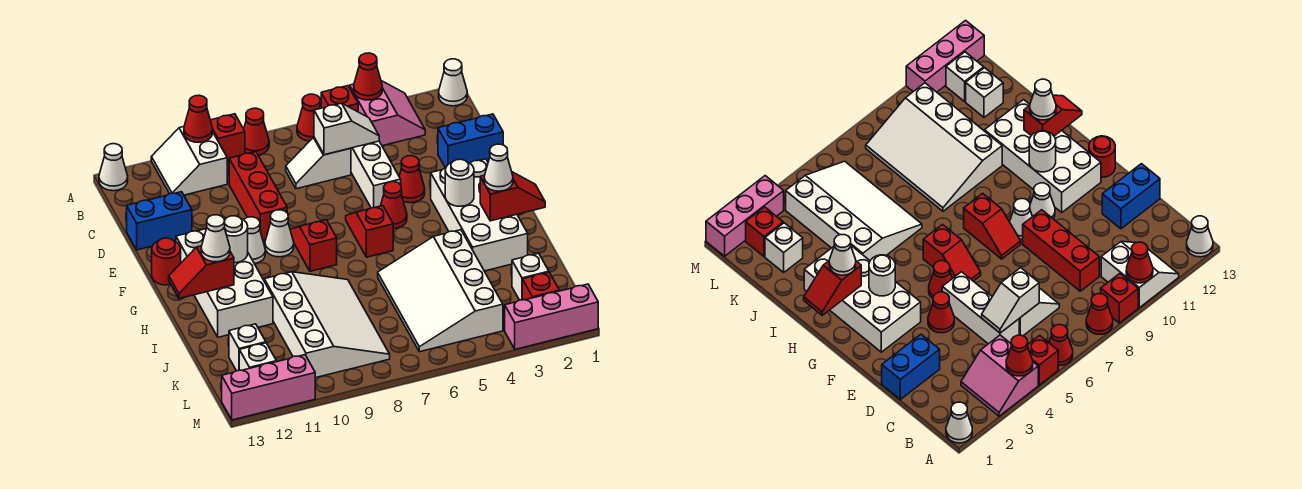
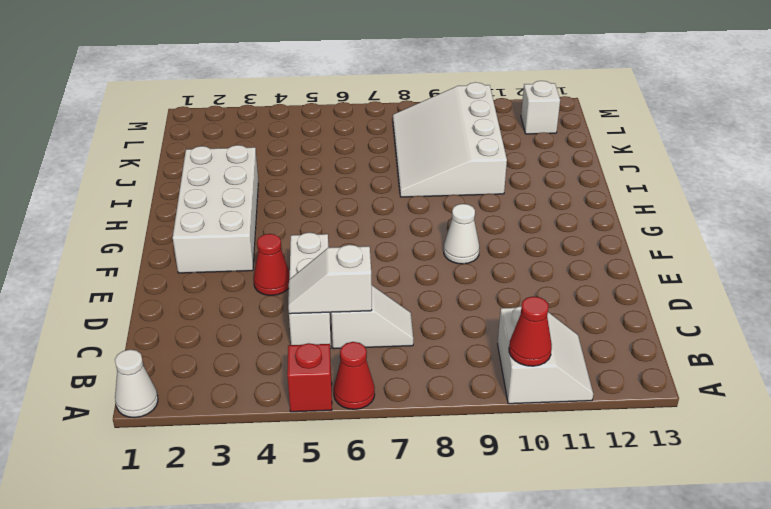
none -> pink slope A3:B4 level 1 top 4
none -> red cone A8 level 1
none -> red brick A9 level 1
none -> white cone A13 level 1

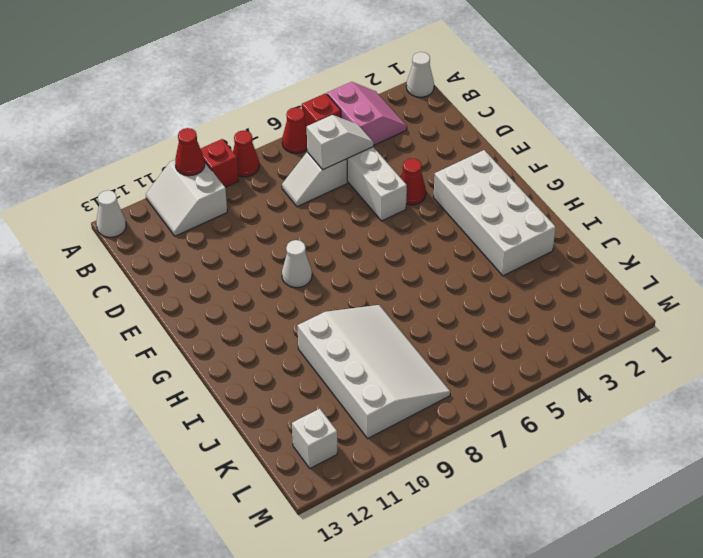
none -> red brick C9:E9 level 1
none -> blue brick D1:D2 level 1
none -> blue brick D12:D13 level 1
none -> red cone F5 level 1

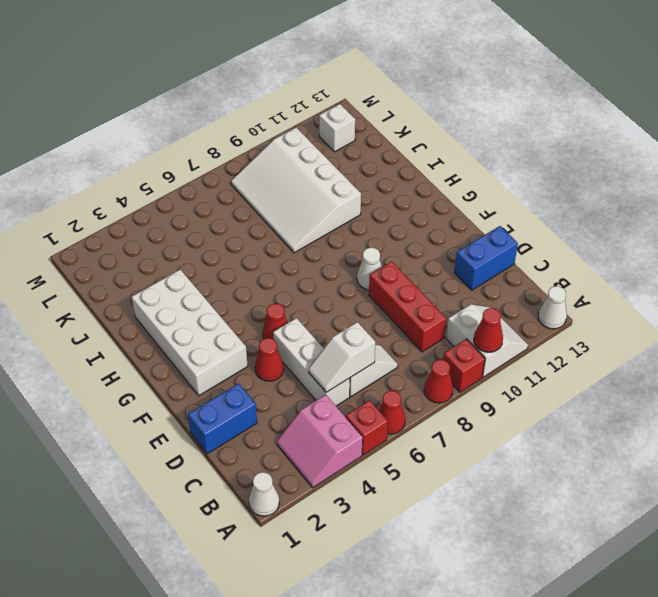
none -> red slope F6:G6 level 1 top G
none -> red slope F8:G8 level 1 top G
none -> white cone F10 level 1
none -> white brick F11:I12 level 1

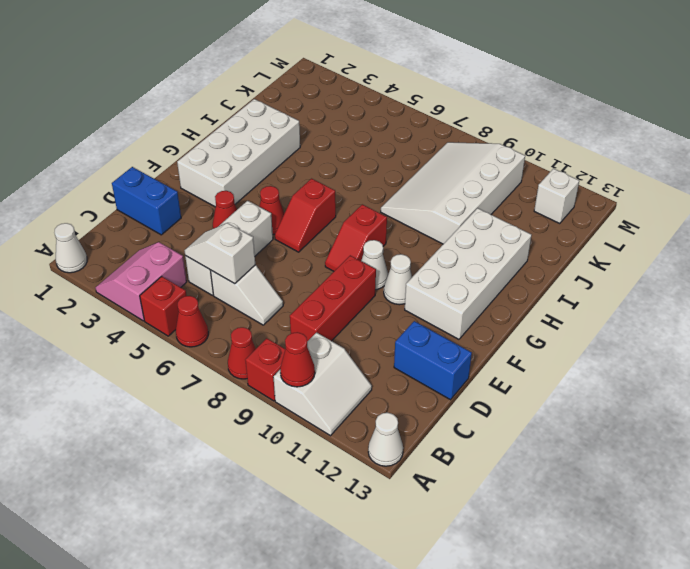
none -> red round brick F13 level 1
none -> white slope I4:L6 level 1 top 4
none -> white brick K2 level 1
none -> white brick K12 level 1

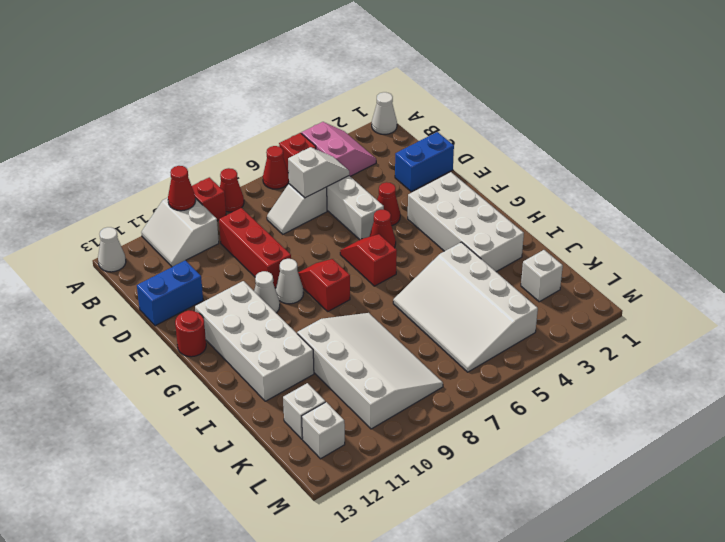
none -> red brick L2 level 1
none -> pink brick M1:M3 level 1
none -> pink brick M11:M13 level 1
none -> red cone A4 level 2

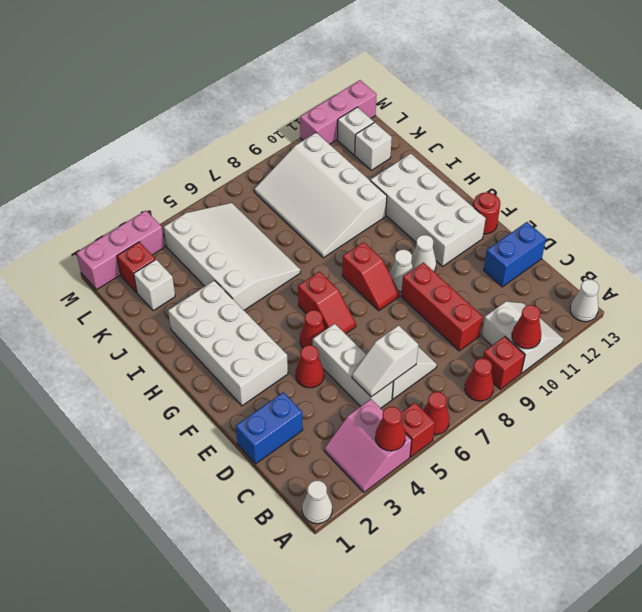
none -> white round brick G3 level 2
none -> white round brick G11 level 2
none -> red slope H1:H2 level 2 top 2
none -> red slope H12:H13 level 2 top 12

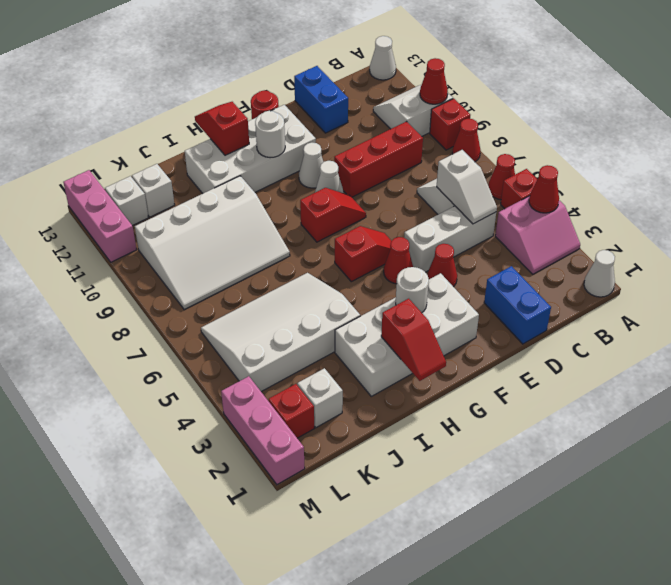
none -> white cone H2 level 3
none -> white cone H12 level 3

